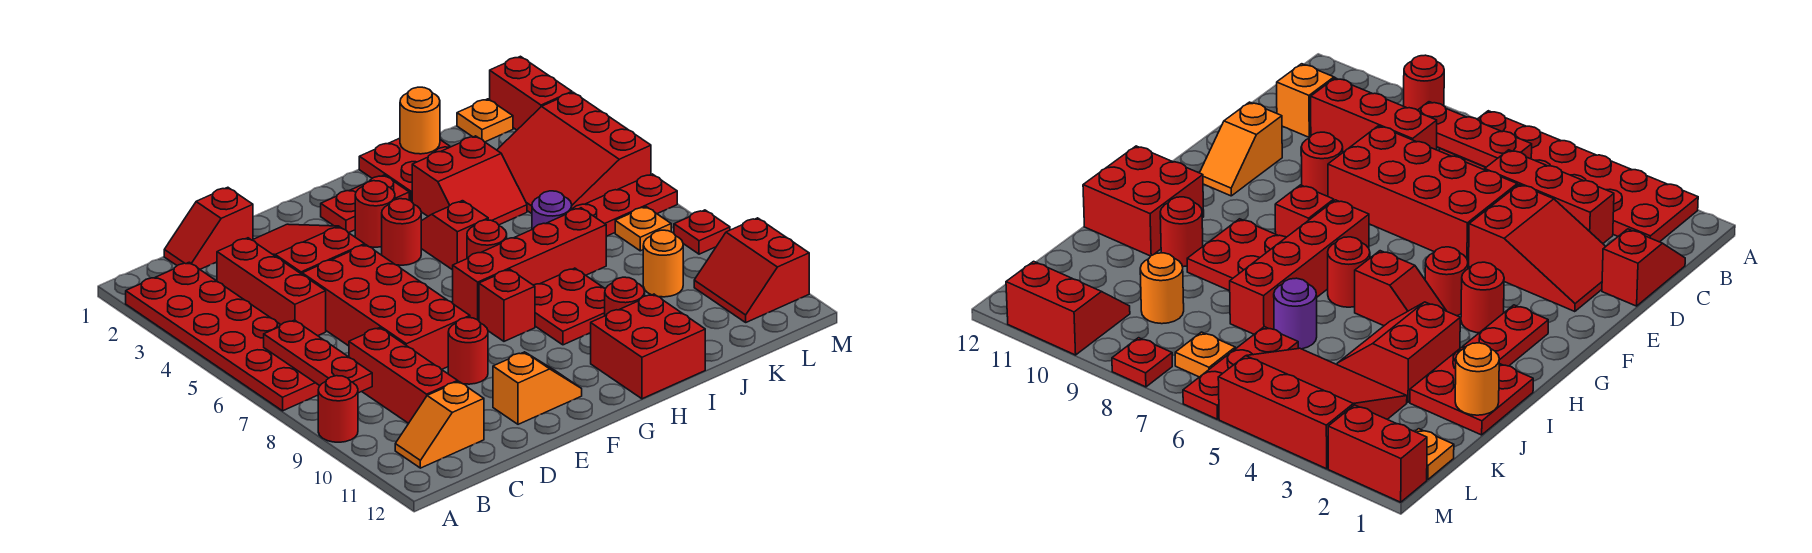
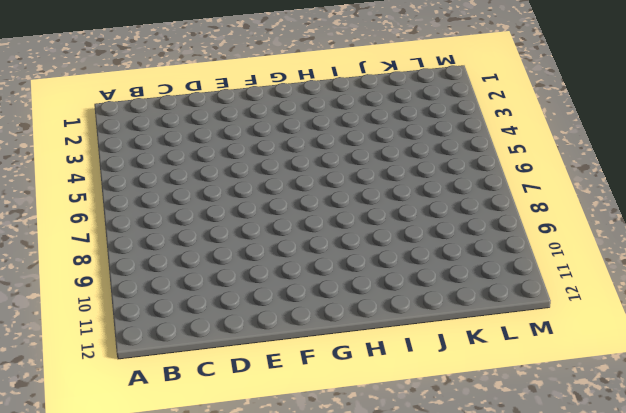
none -> red plate A2:B7 level 1
none -> red round brick A9 level 1
none -> orange slope B11:C11 level 1 top C
none -> red slope C1:D1 level 1 top D

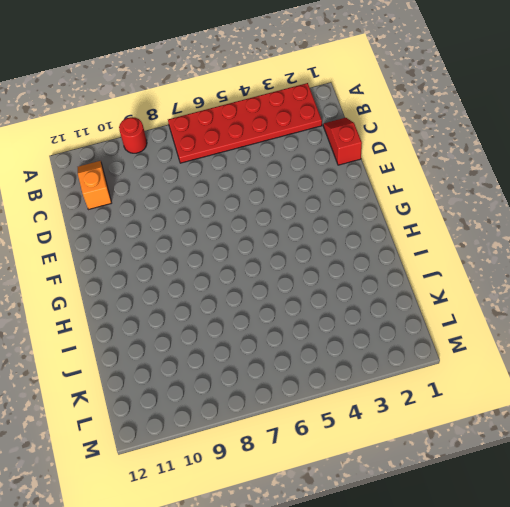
none -> red brick C3:C5 level 1
none -> red brick C8:C10 level 1
none -> red slope D2:E4 level 1 top 4
none -> red brick D5:E8 level 1

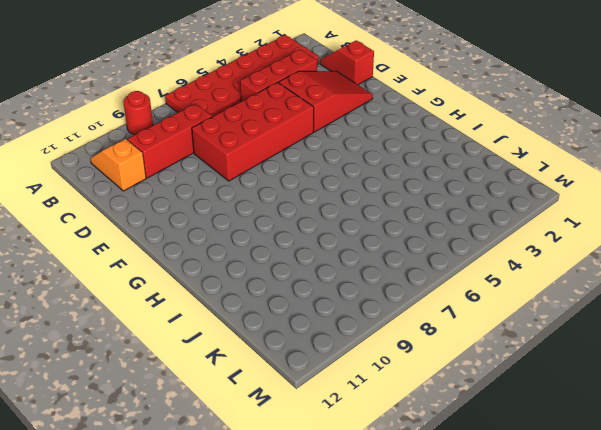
none -> red round brick E9 level 1
none -> orange slope E11:F11 level 1 top E
none -> red plate G2:H2 level 1
none -> red round brick G3 level 1

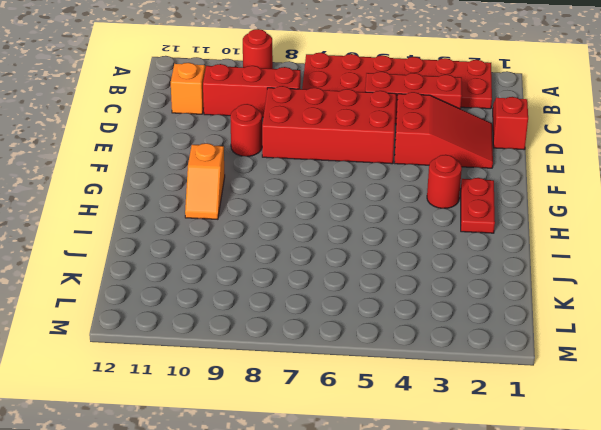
orange slope G10:H10 level 1 top G -> orange slope E11:F11 level 1 top E
none -> red round brick G4 level 1
none -> red brick G7:J7 level 1
none -> red brick G8 level 1
none -> red slope H4:H5 level 1 top 5

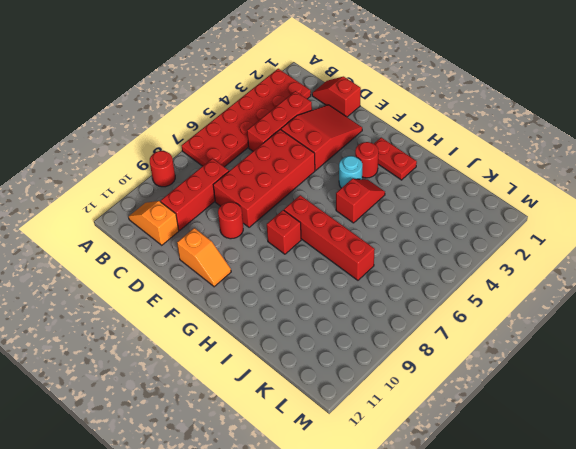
cyan round brick G4 level 1 -> red round brick G4 level 1
none -> red round brick H6 level 1
none -> red plate H8:I9 level 1
none -> red brick H11:I12 level 1
none -> red plate I1:J2 level 1

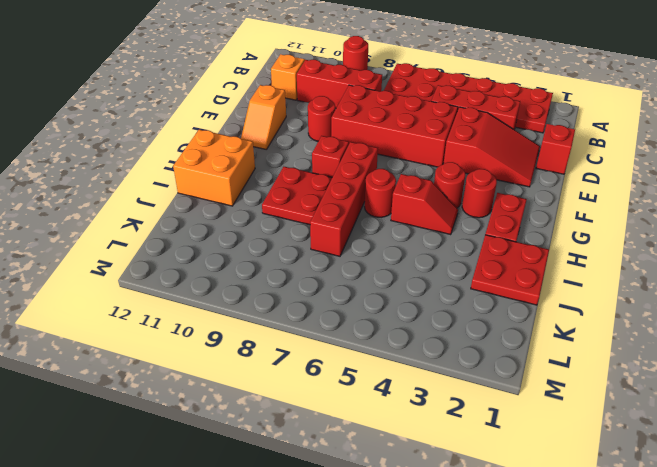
orange brick H11:I12 level 1 -> red brick H11:I12 level 1
none -> red slope I3:J4 level 1 top 3
none -> red round brick I10 level 1
none -> purple round brick J6 level 1
none -> red slope K3:M5 level 1 top M

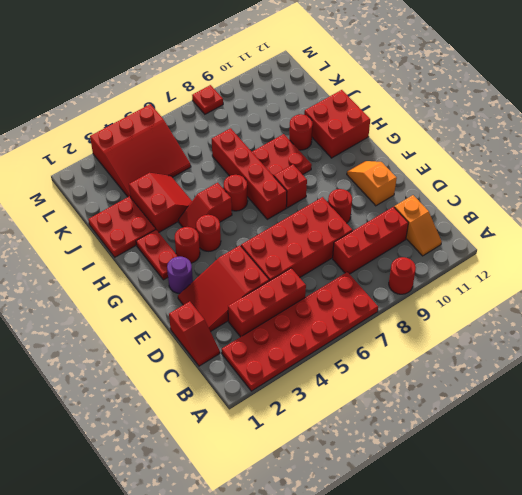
purple round brick F2 level 1 -> purple round brick J6 level 1
none -> red plate K6:M6 level 1
none -> orange round brick K9 level 1
none -> orange plate L1 level 1
none -> orange plate L7 level 1

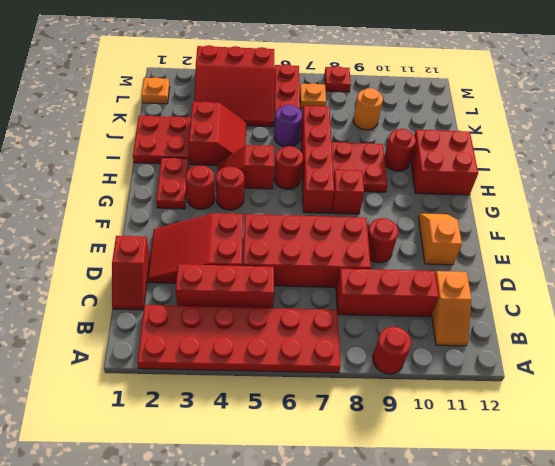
none -> red slope L10:M11 level 1 top M
none -> red brick M1:M2 level 1
none -> red plate B6:B8 level 2
none -> orange round brick J1 level 2

